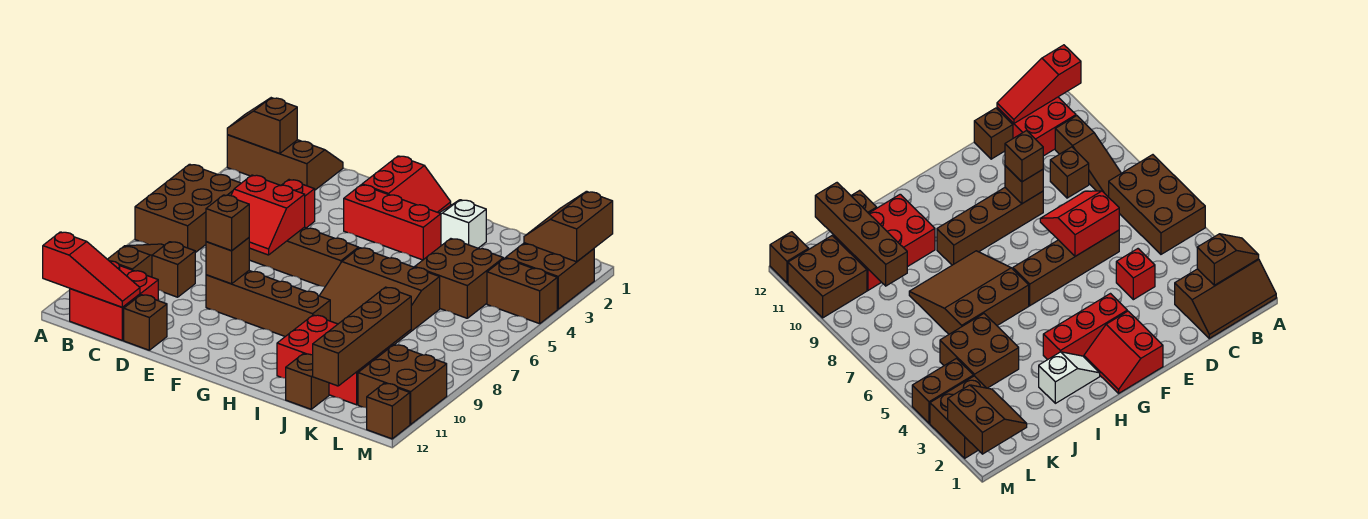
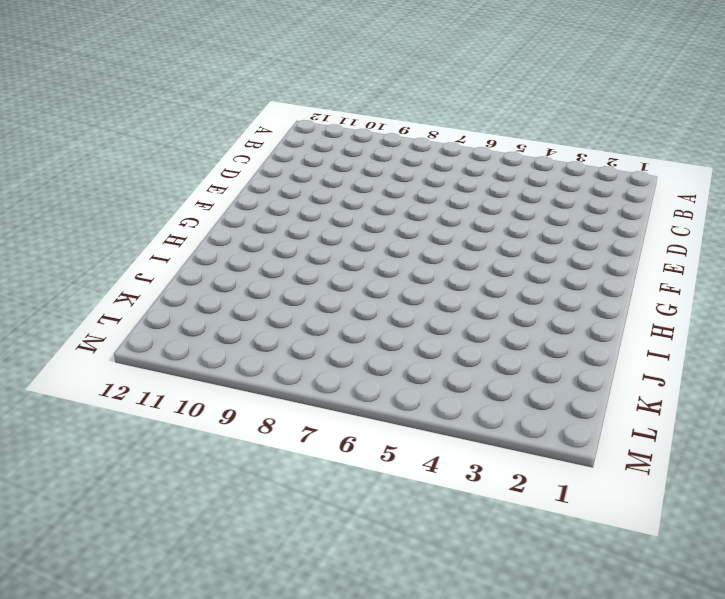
none -> brown slope A1:C2 level 1 top 2
none -> brown brick A5:B7 level 1
none -> brown slope B8:B10 level 1 top 10

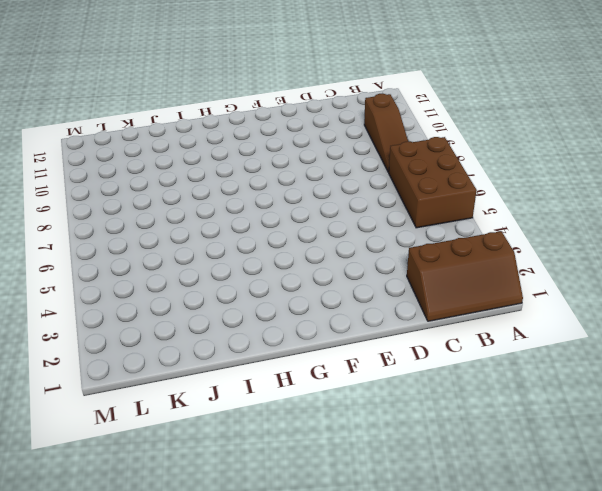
none -> red brick B11:C12 level 1
none -> brown brick C9 level 1
none -> red brick D4 level 1

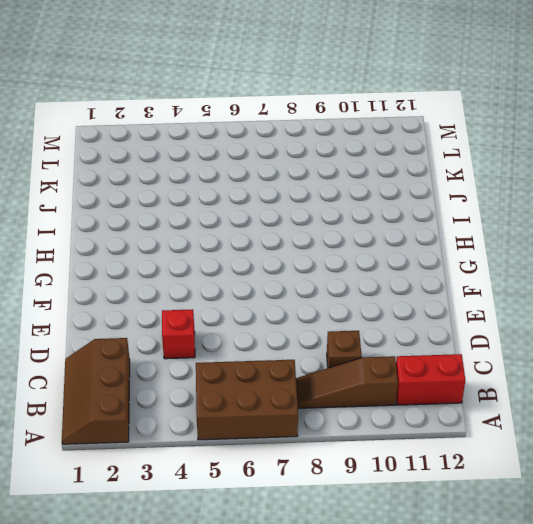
red brick B11:B12 level 1 -> red brick B11:C12 level 1
none -> brown brick D6:G6 level 1
none -> brown brick D12 level 1
none -> brown brick E9:H9 level 1

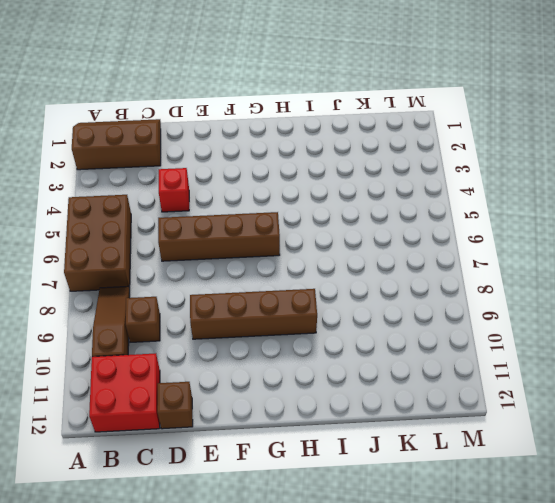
none -> red slope F1:G2 level 1 top F
none -> red brick F3:H3 level 1
none -> white slope H2:I2 level 1 top I

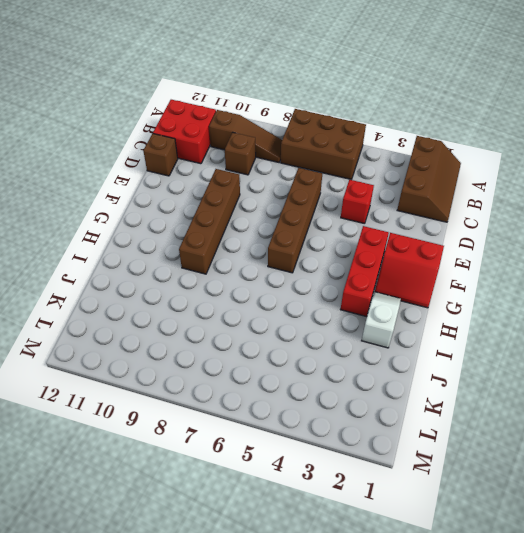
none -> brown slope H6:J8 level 1 top 6
none -> red brick I10:K11 level 1
none -> brown brick J4:K5 level 1

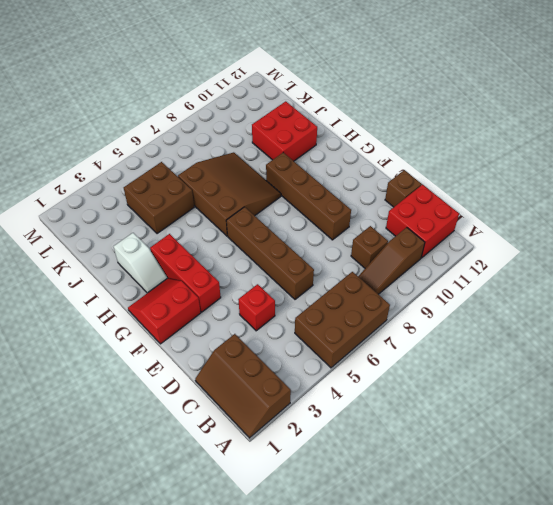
red brick I10:J11 level 1 -> red brick I10:K11 level 1
none -> brown brick J12 level 1
none -> brown brick L2:M3 level 1
none -> brown brick L4:M4 level 1

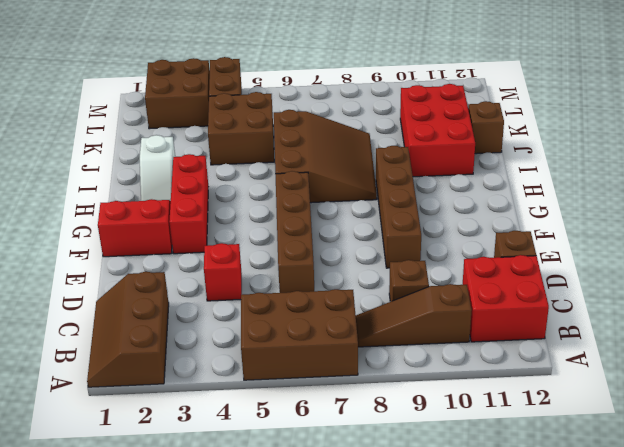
none -> brown brick L10:M11 level 1
none -> brown brick M12 level 1
none -> brown slope A2:B2 level 2 top B

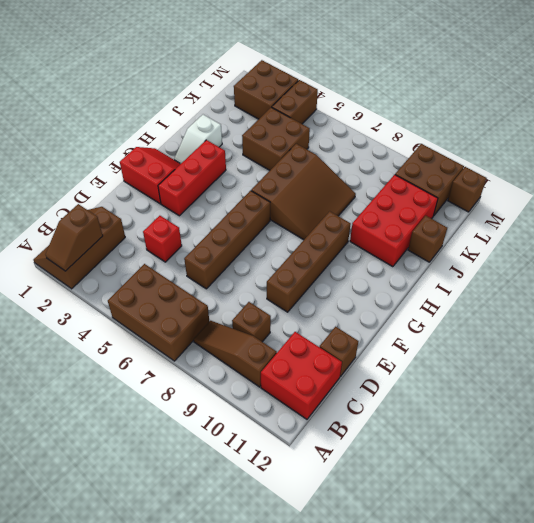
none -> red slope A12:C12 level 2 top A
none -> red slope D6:E7 level 2 top 6
none -> brown brick E9 level 2

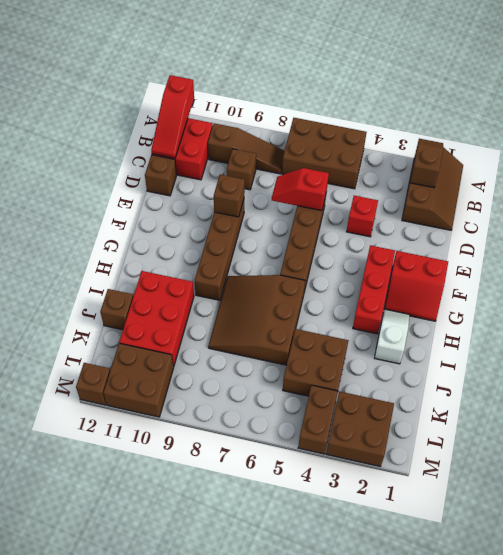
red slope D6:D7 level 2 top 6 -> red slope D6:E7 level 2 top 6
none -> brown brick K9:K12 level 2
none -> brown slope L1:M2 level 2 top M
none -> brown brick E9 level 3

